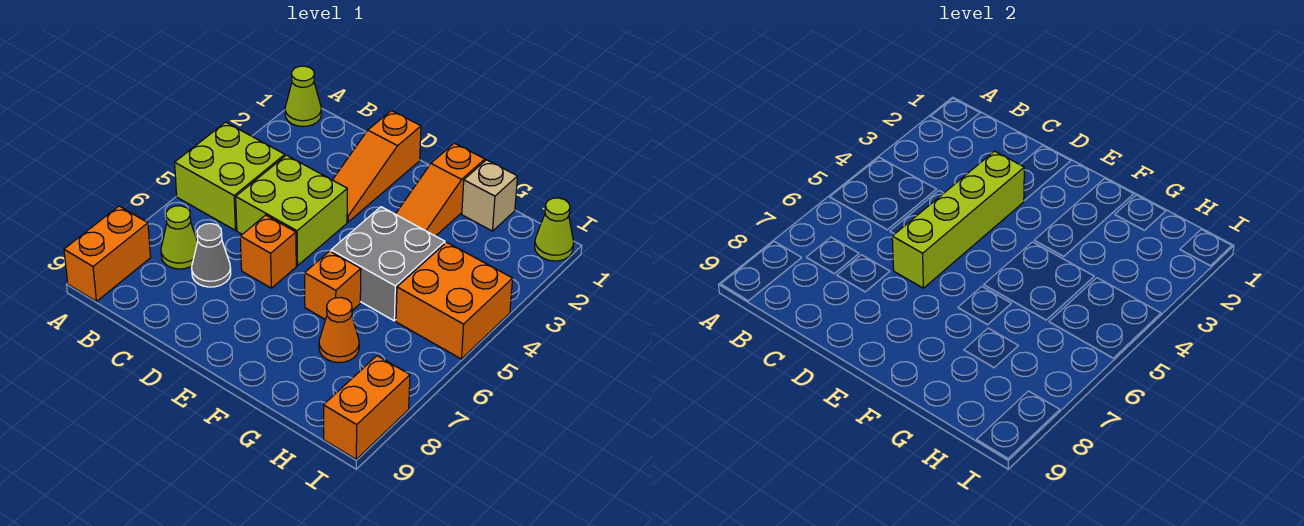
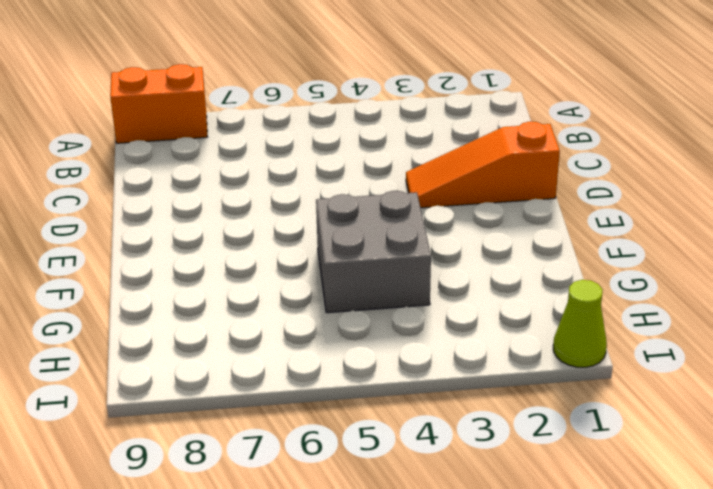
none -> lime cone A1 level 1
none -> lime brick A4:B5 level 1
none -> lime cone B7 level 1

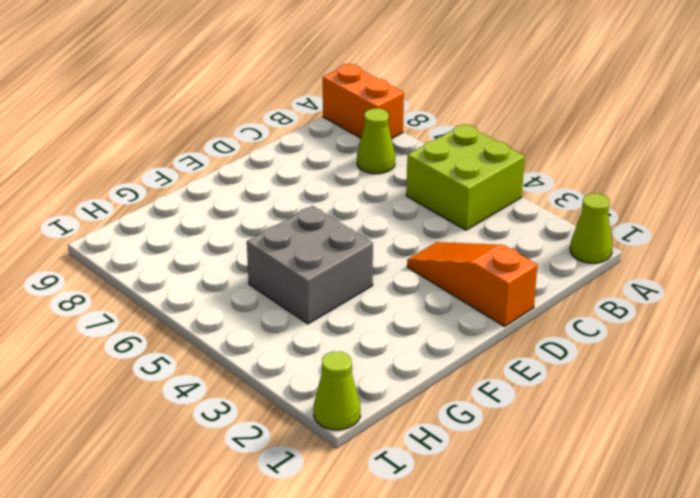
none -> lime brick C4:D5 level 1
none -> grey cone C7 level 1
none -> orange brick D6 level 1

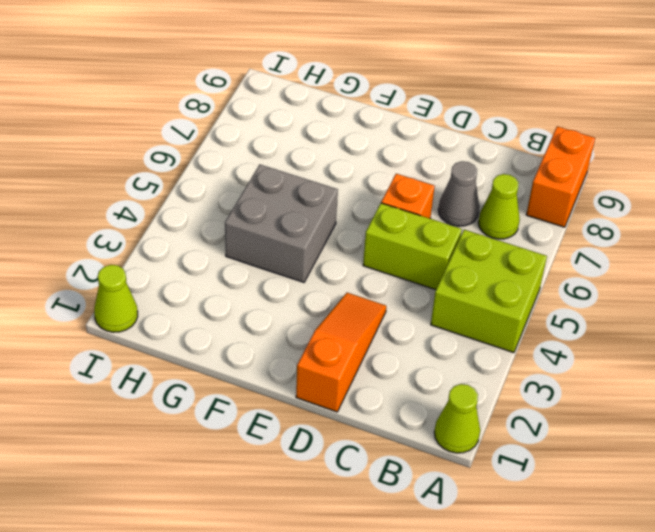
lime brick C5:D5 level 1 -> lime brick C4:D5 level 1
none -> orange slope F1:F3 level 1 top 1
none -> orange brick F6 level 1
none -> tan brick G1 level 1

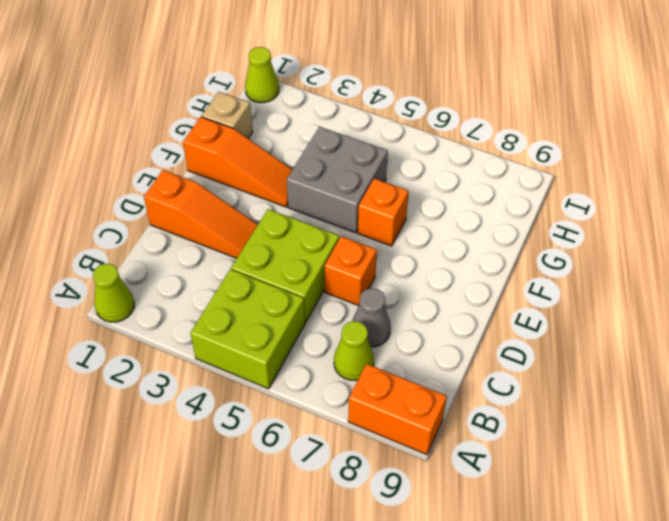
none -> orange cone G7 level 1
none -> orange brick H4:I5 level 1
none -> orange brick I8:I9 level 1

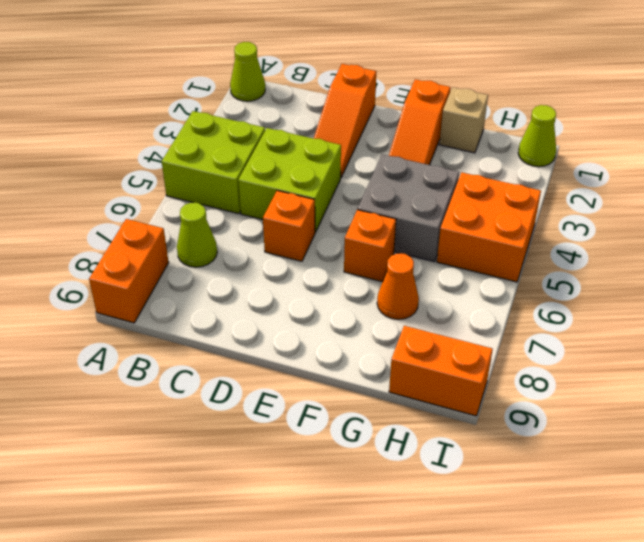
orange brick H9:I9 level 1 -> orange brick I8:I9 level 1
none -> grey cone C7 level 1
none -> lime brick D3:D6 level 2

